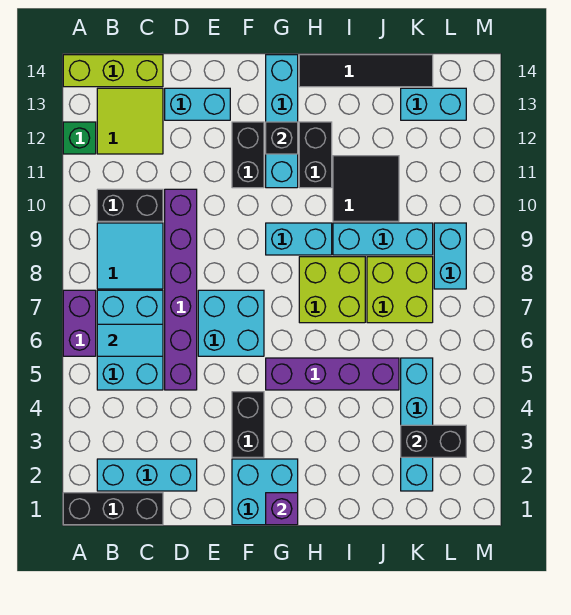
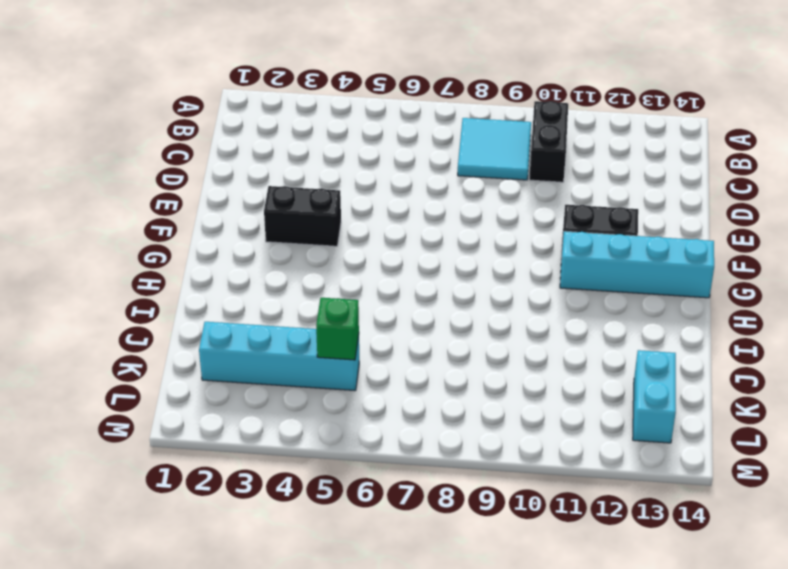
green brick K5 level 2 -> green brick A12 level 1
none -> black brick A1:C1 level 1
none -> purple brick A6:A7 level 1
none -> lime brick A14:C14 level 1
none -> cyan brick B2:D2 level 1

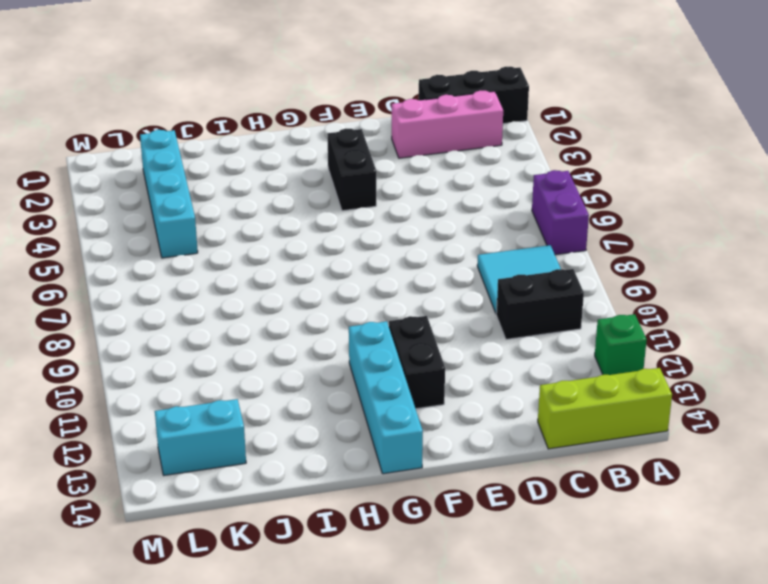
pink brick B2:D2 level 1 -> cyan brick B2:D2 level 1
none -> cyan brick B5:C7 level 1
none -> lime tile B12:C13 level 1
none -> purple brick D5:D10 level 1
none -> cyan brick D13:E13 level 1

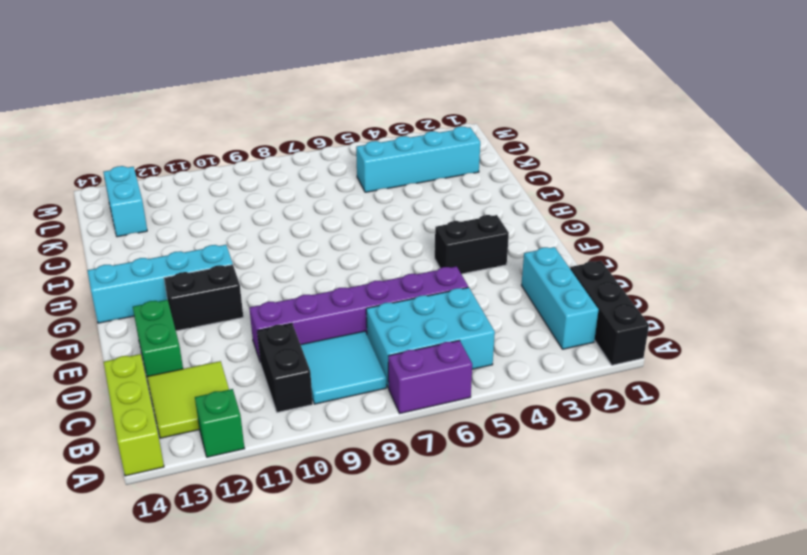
green brick D13:E13 level 1 -> cyan brick D13:E13 level 1
none -> cyan brick E6:F7 level 1
none -> cyan brick F1:G2 level 1
none -> purple brick G5:J5 level 1
none -> cyan brick G9:H9 level 1

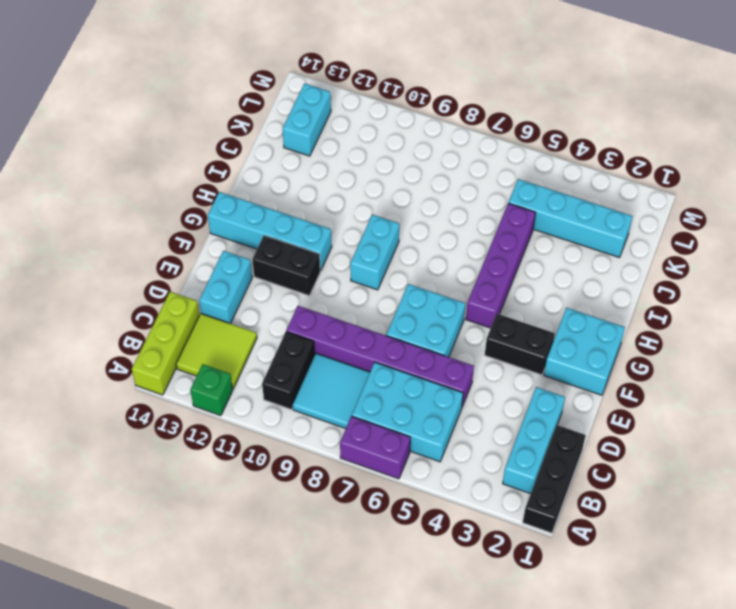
none -> lime brick H7:I8 level 1
none -> black brick H11:H12 level 1
none -> black tile H14:K14 level 1
none -> cyan brick I9:K9 level 1

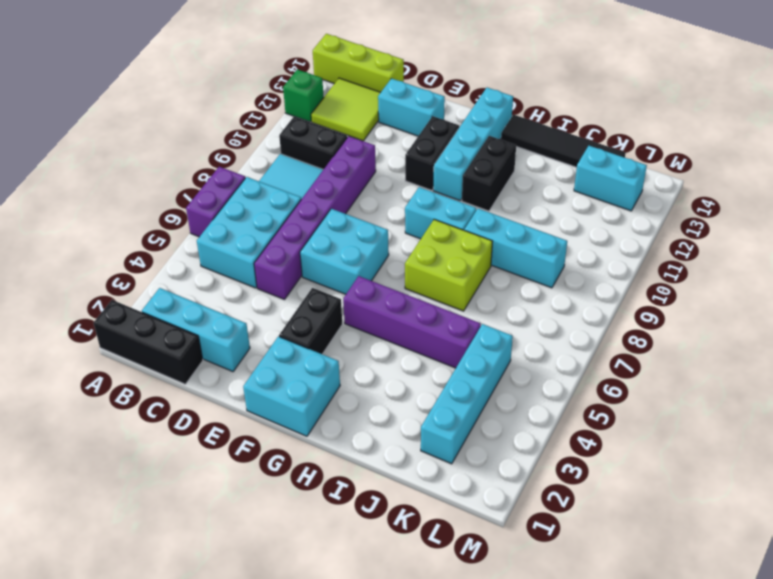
none -> black tile I10:J11 level 1
none -> lime brick J7:K8 level 1
none -> cyan brick L8:L9 level 1
none -> cyan tile B6:C6 level 2

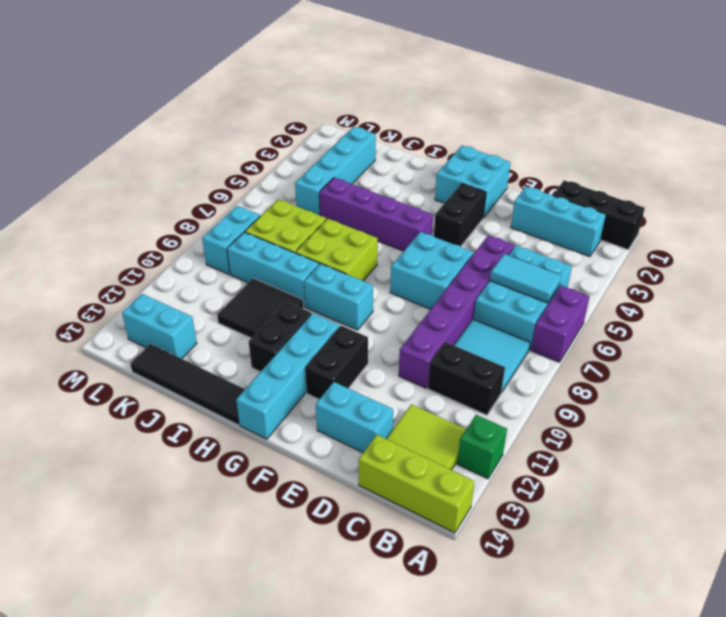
none -> purple brick G1 level 2
none -> black brick G12 level 2
none -> black brick K3:L3 level 2

